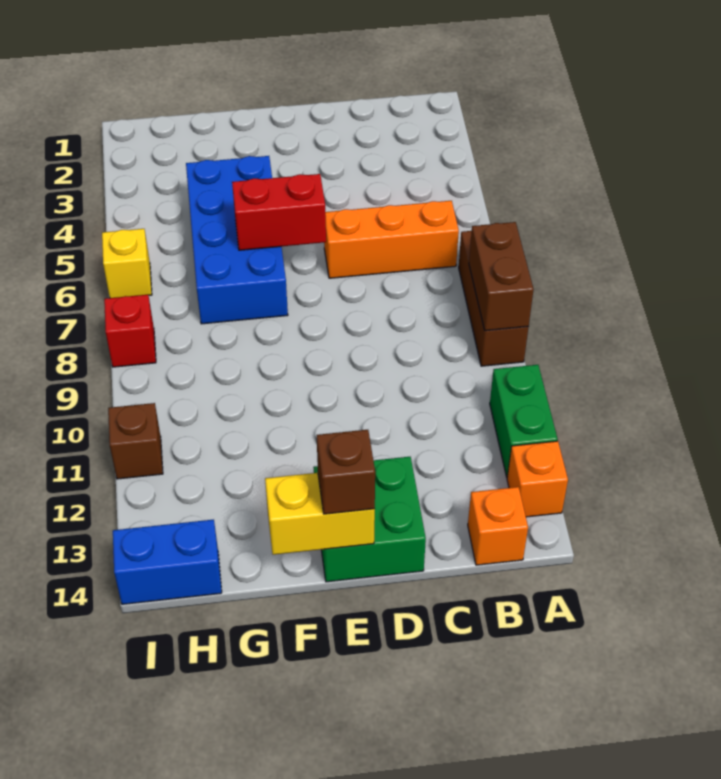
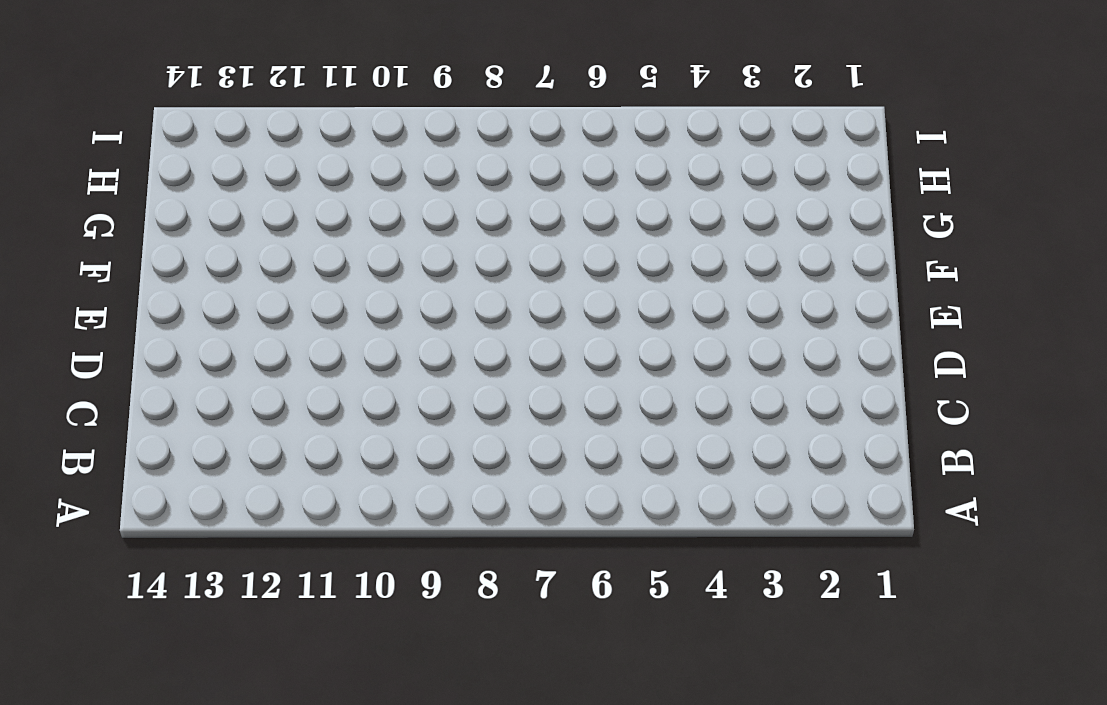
none -> brown brick A7:A9 level 1
none -> green brick A11:A12 level 1
none -> orange brick A13 level 1

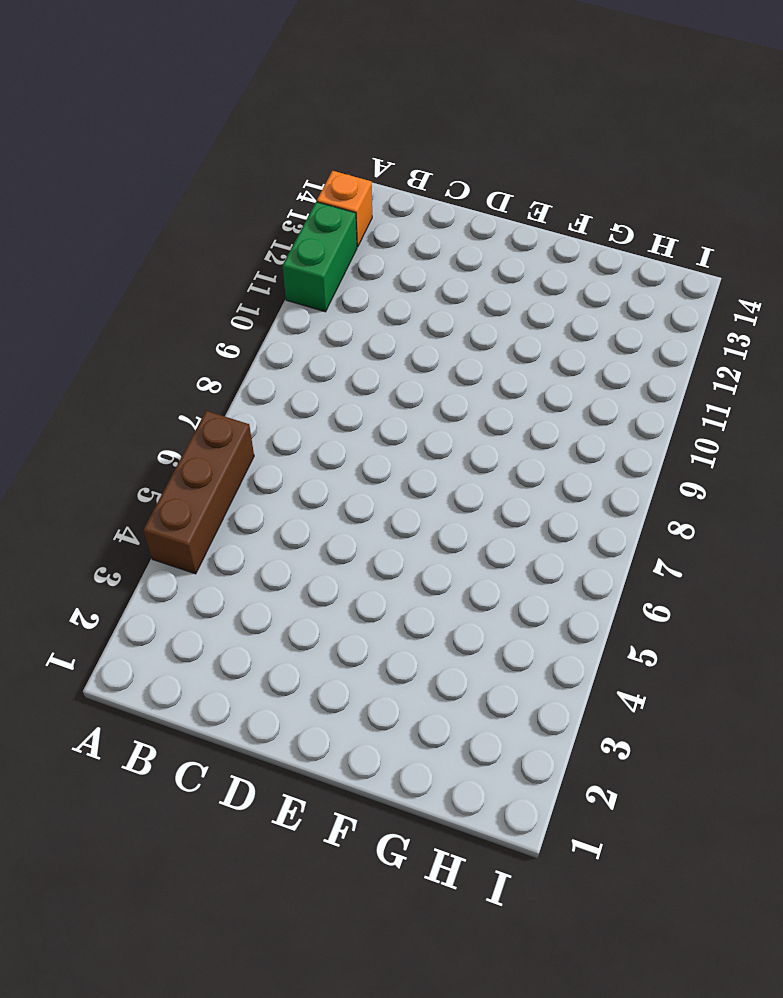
brown brick A4:A6 level 1 -> brown brick A7:A9 level 1
none -> orange brick B6:D6 level 1
none -> orange brick B14 level 1
none -> green brick D13:E14 level 1

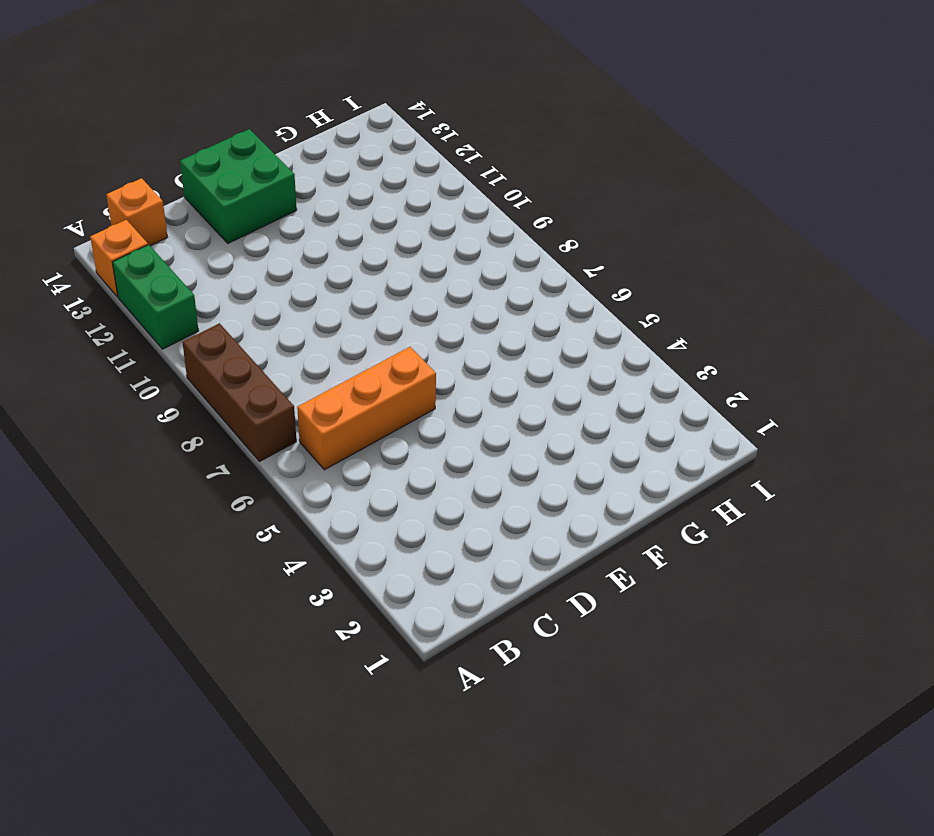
none -> blue brick F4:G7 level 1
none -> blue brick H14:I14 level 1
none -> yellow brick I6 level 1

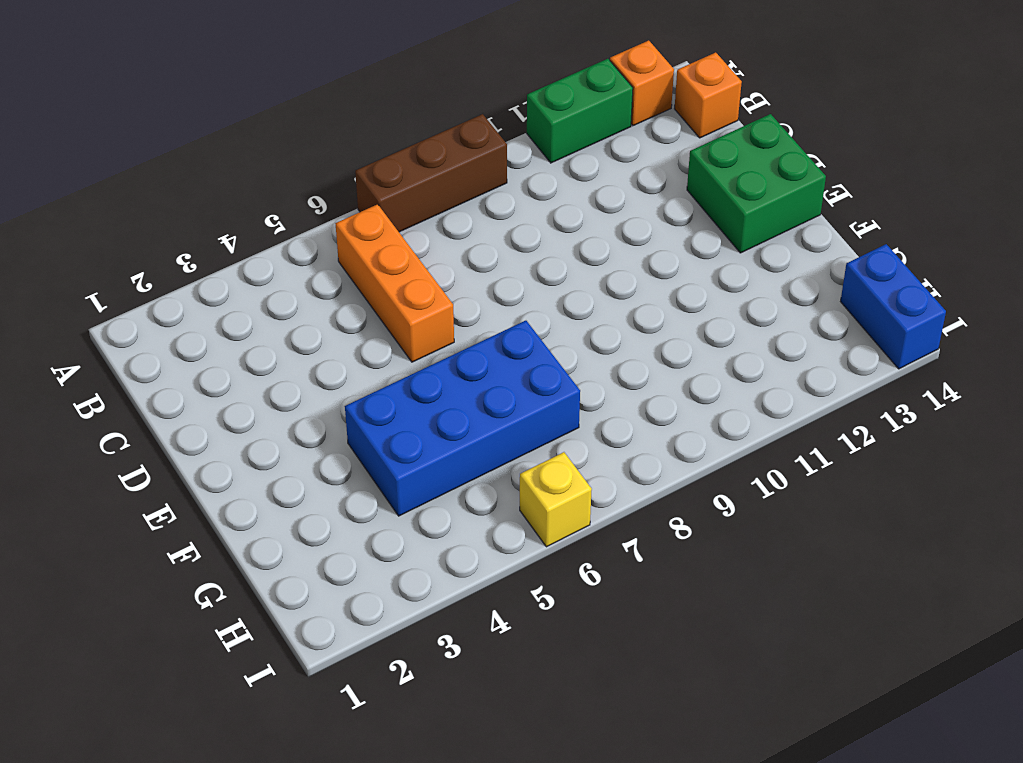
none -> red brick I8 level 1
none -> brown brick I11 level 1
none -> brown brick A8:A9 level 2

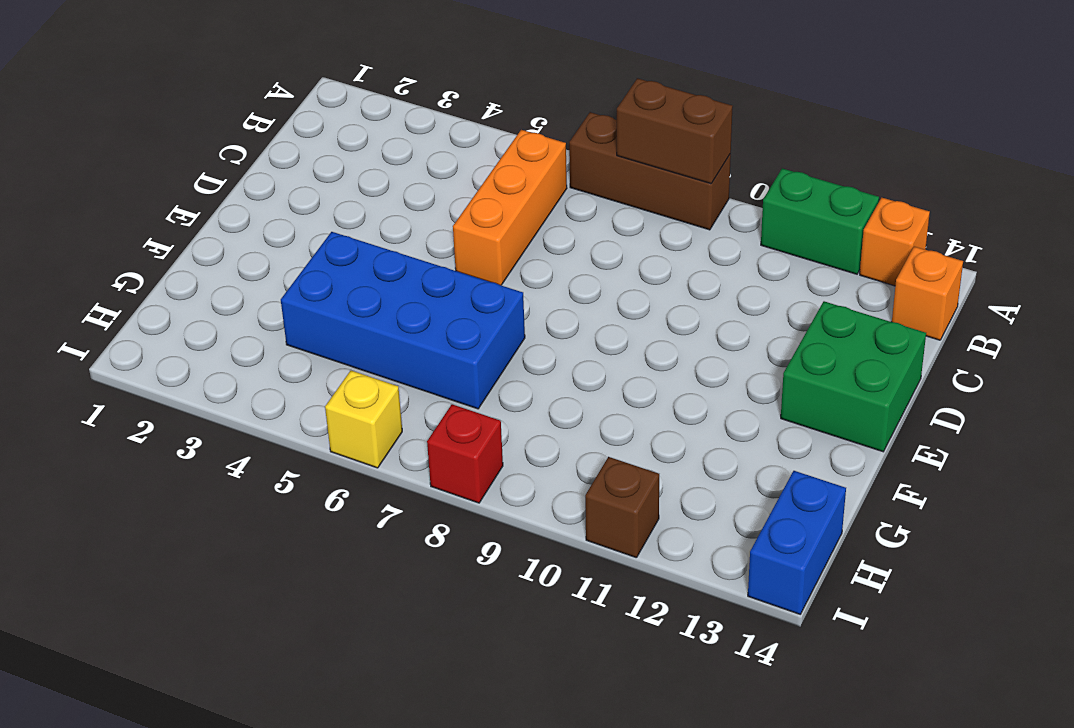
none -> red brick E6:F6 level 2
none -> yellow brick E14:F14 level 2
none -> brown brick E14 level 3

